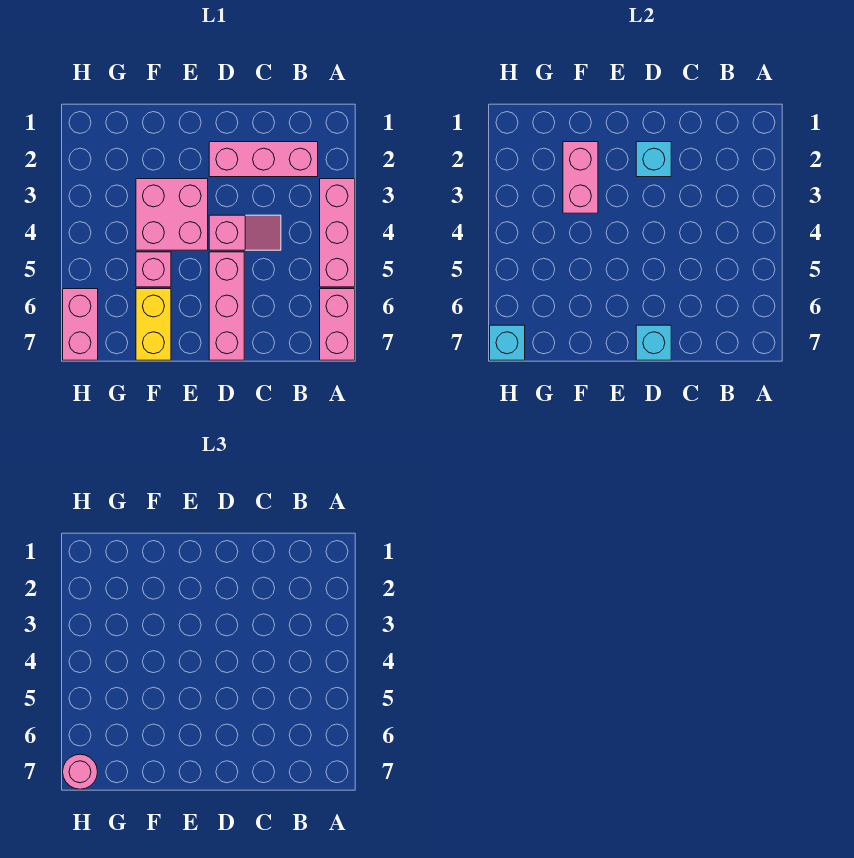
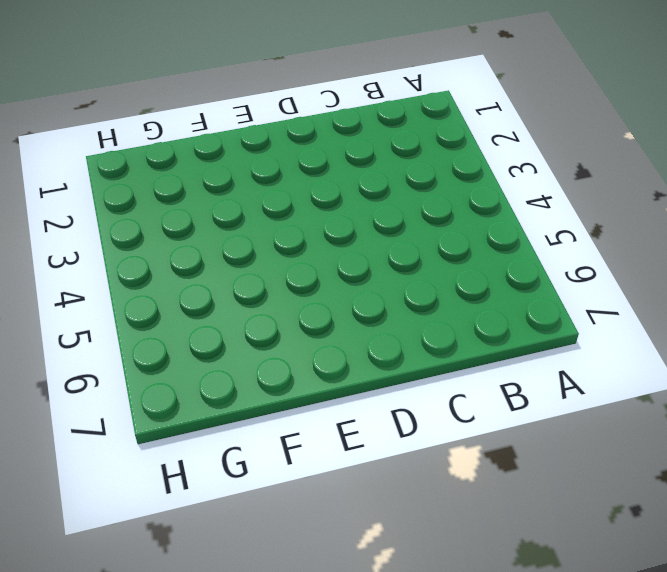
none -> pink brick A3:A5 level 1
none -> pink brick A6:A7 level 1
none -> pink brick B2:D2 level 1

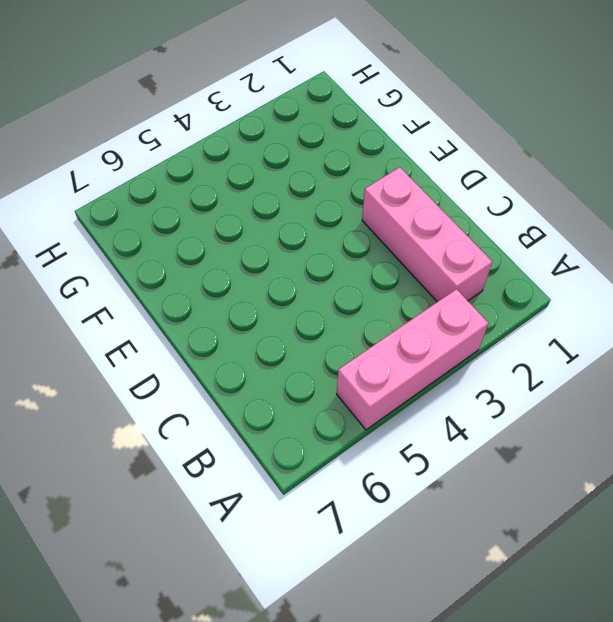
none -> pink brick A6:A7 level 1
none -> pink slope C4:D4 level 1 top D
none -> pink brick D5:D7 level 1

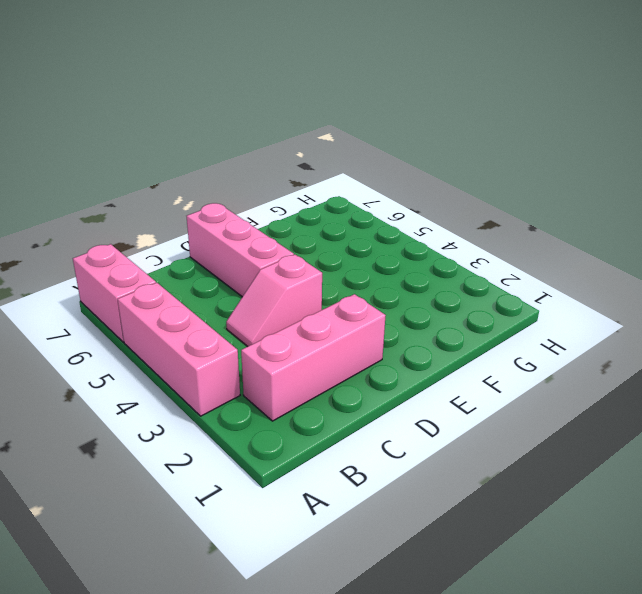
none -> pink brick E3:F4 level 1
none -> pink brick F5 level 1
none -> yellow brick F6:F7 level 1

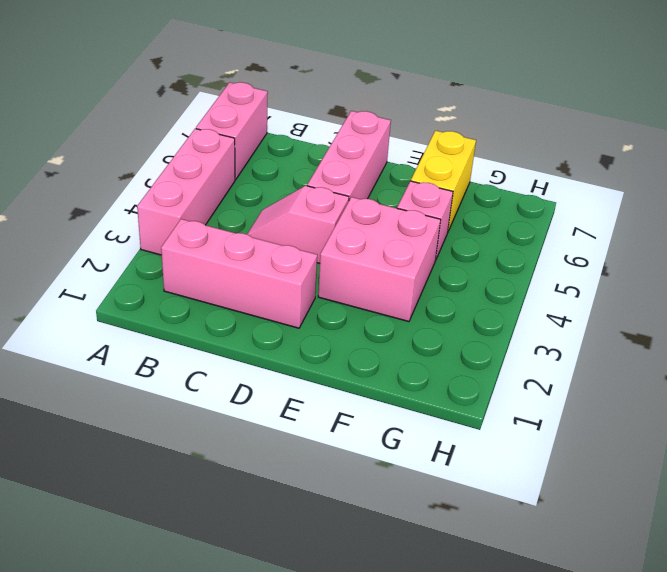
none -> pink brick H6:H7 level 1
none -> cyan brick D2 level 2
none -> cyan brick D7 level 2

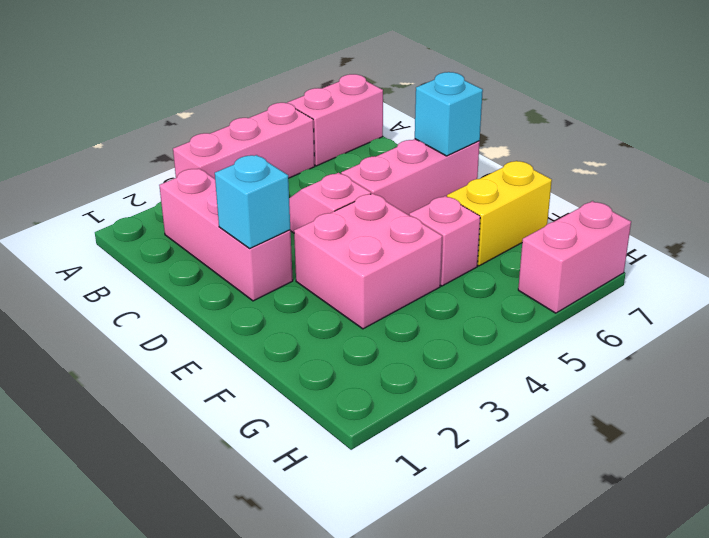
none -> pink brick F2:F3 level 2
none -> cyan brick H7 level 2
none -> pink round brick H7 level 3

